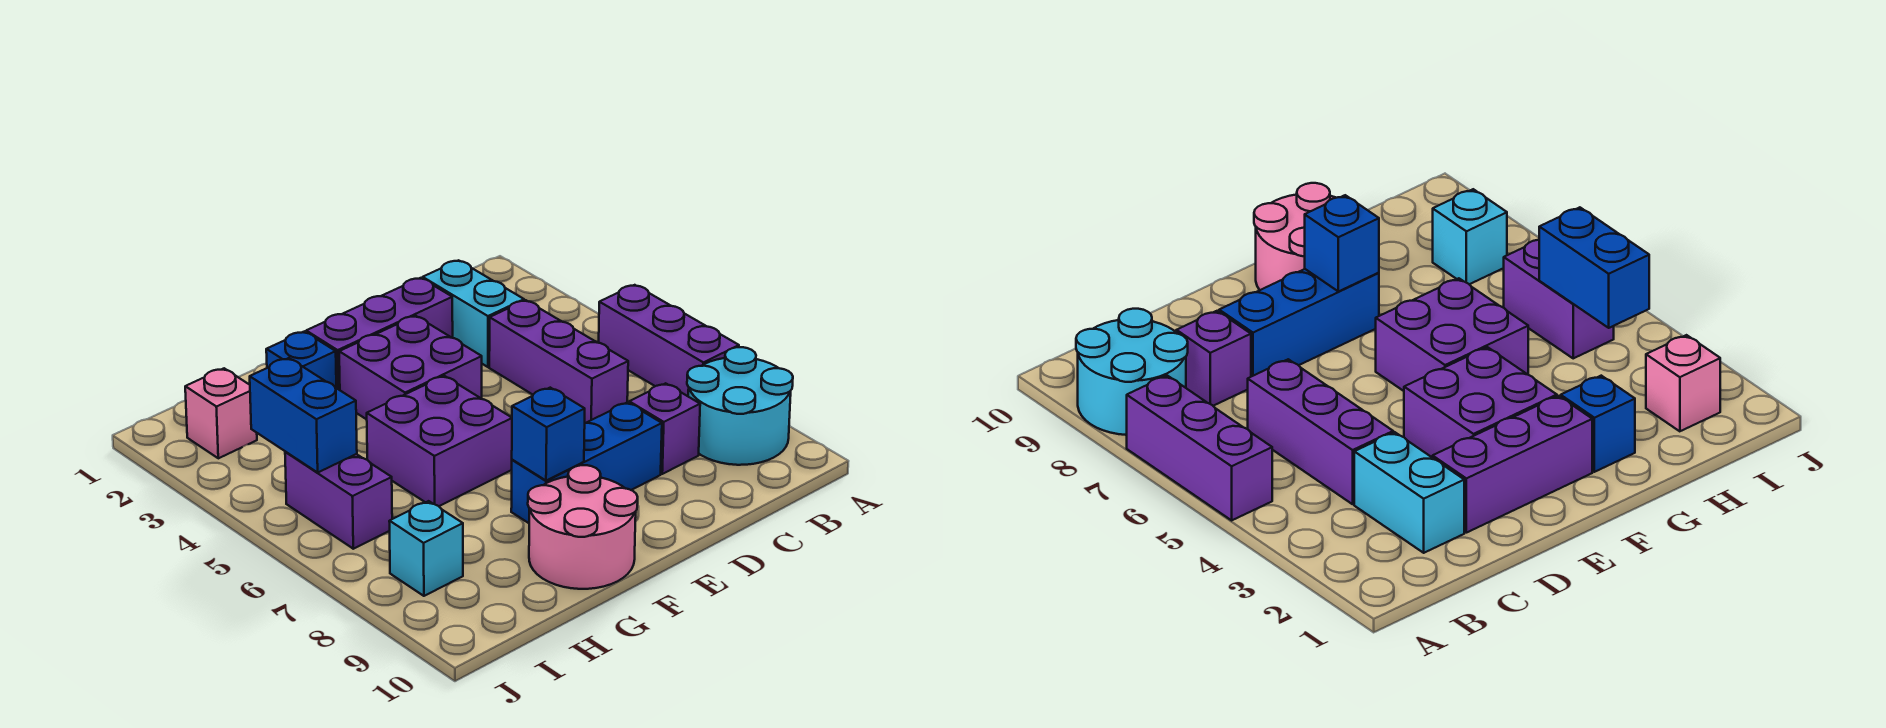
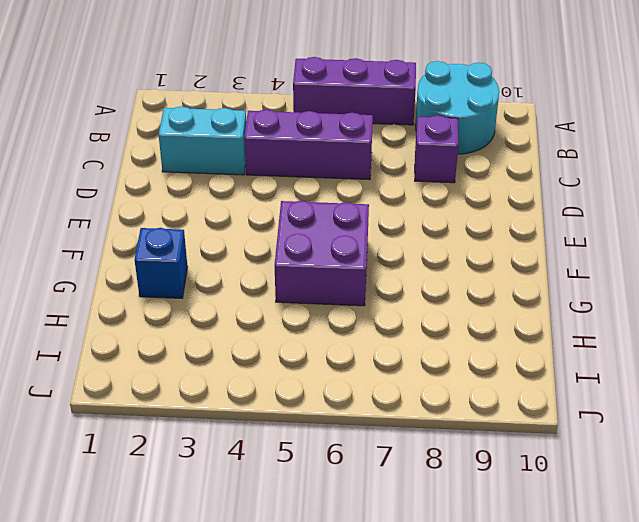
none -> purple brick D2:F2 level 1
none -> blue brick D8:F8 level 1
none -> purple brick E3:F4 level 1

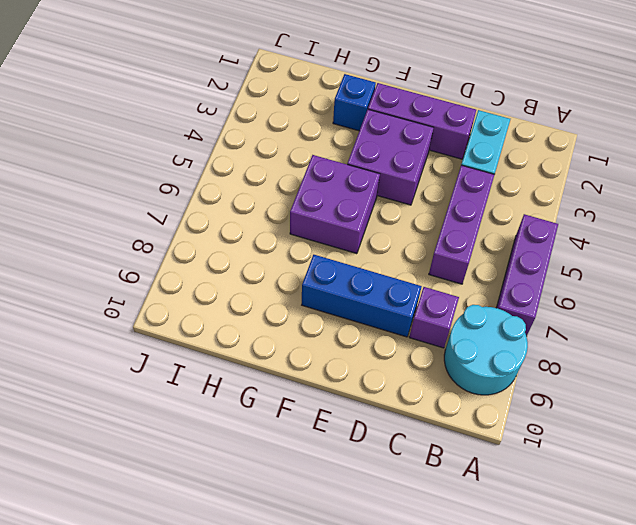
none -> pink round brick F9:G10 level 1
none -> pink brick I2 level 1
none -> purple brick I5:I6 level 1

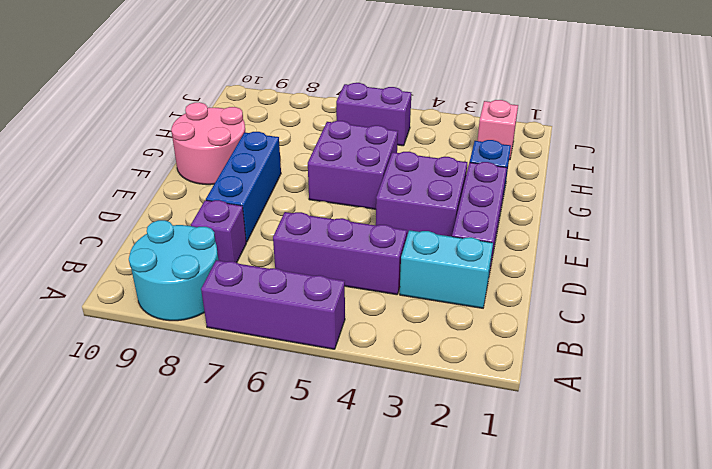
none -> cyan brick I8 level 1
none -> blue brick F8 level 2
none -> blue brick I4:I5 level 2

